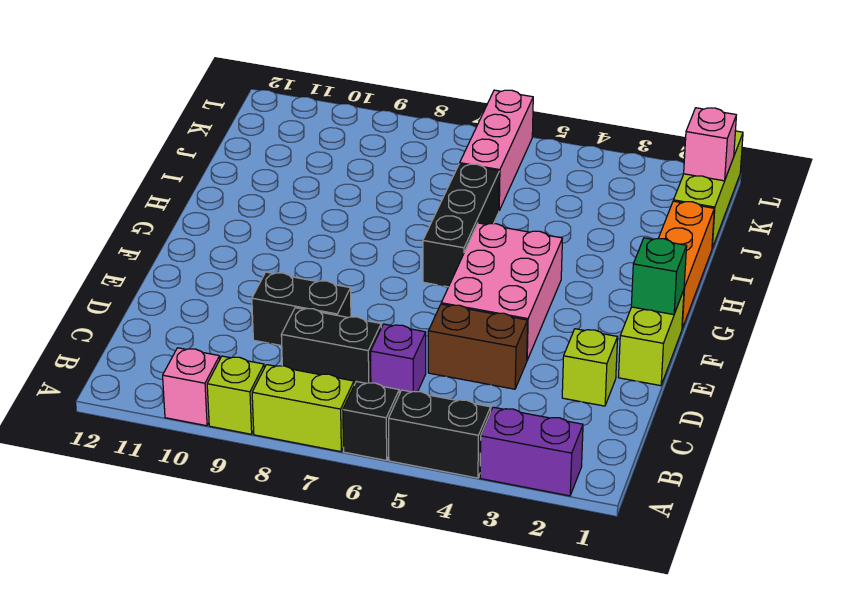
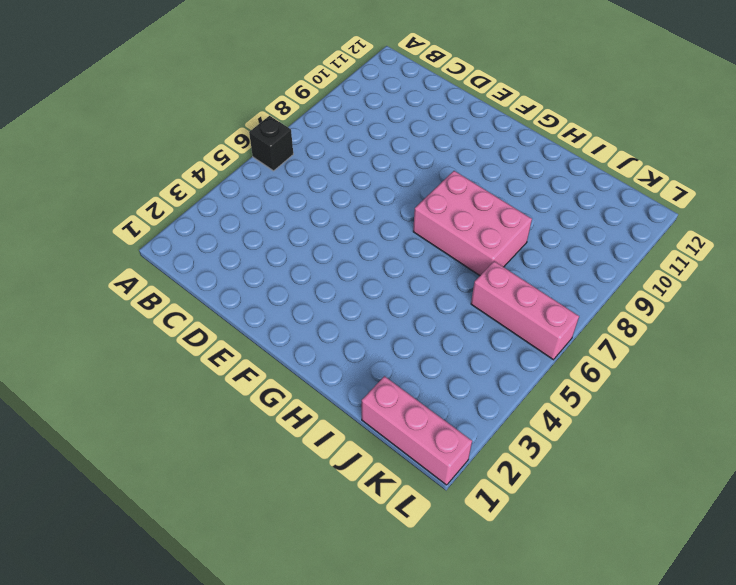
pink brick G7:I8 level 1 -> pink brick E4:G5 level 1
pink brick J1:L1 level 1 -> lime brick J1:L1 level 1
none -> purple brick A2:A3 level 1
none -> black brick A4:A5 level 1
none -> lime brick A7:A8 level 1

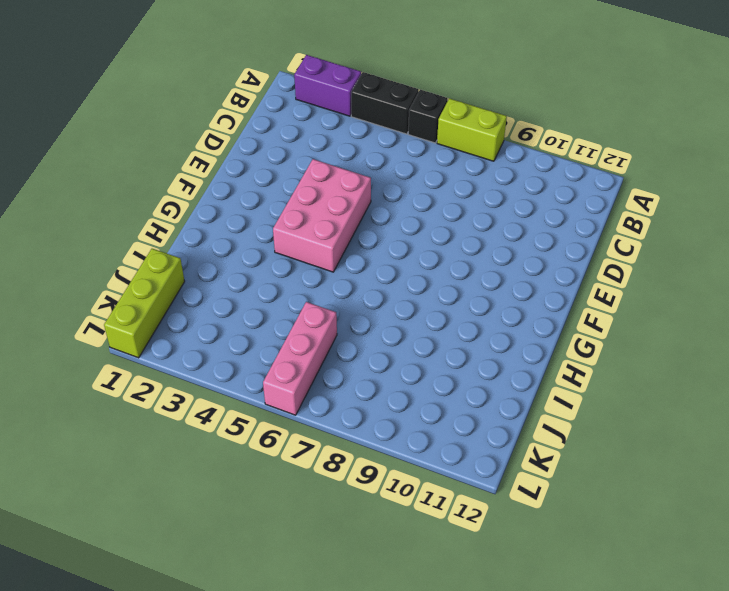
none -> lime brick A9 level 1
none -> pink brick A10 level 1
none -> purple brick C6 level 1

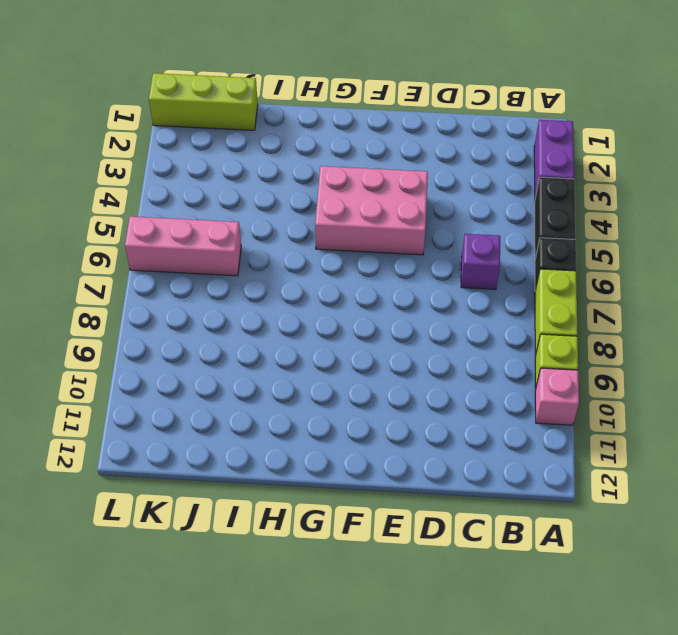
none -> black brick C7:C8 level 1
none -> lime brick D2 level 1
none -> brown brick D4:D5 level 1

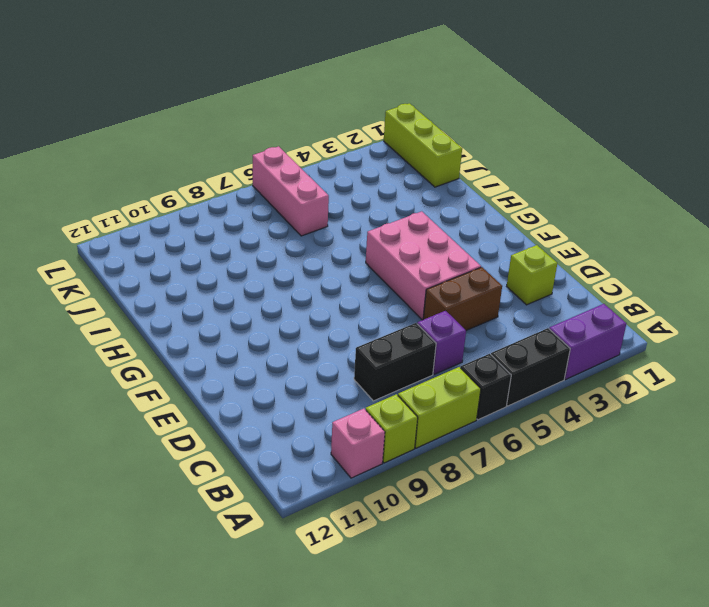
none -> black brick D8:D9 level 1
none -> lime brick E1:F1 level 1
none -> orange brick G1:I1 level 1

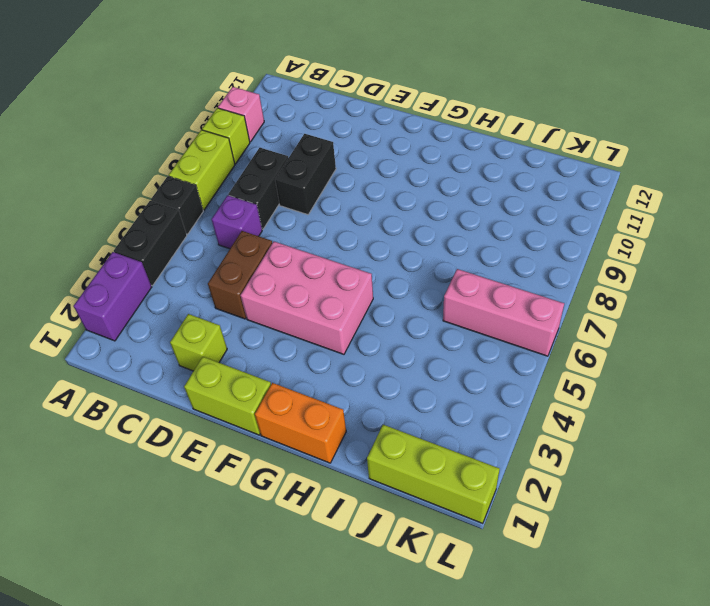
orange brick G1:H1 level 1 -> orange brick G1:I1 level 1
none -> black brick G6:I6 level 1
none -> green brick F1 level 2
none -> pink brick K1 level 2

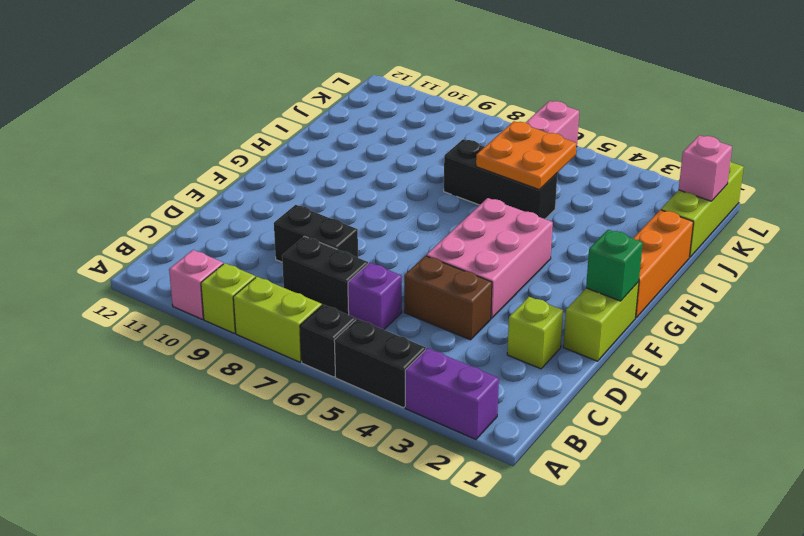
black brick I5:I7 level 1 -> black brick G6:I6 level 1
orange plate I5:J6 level 2 -> none

